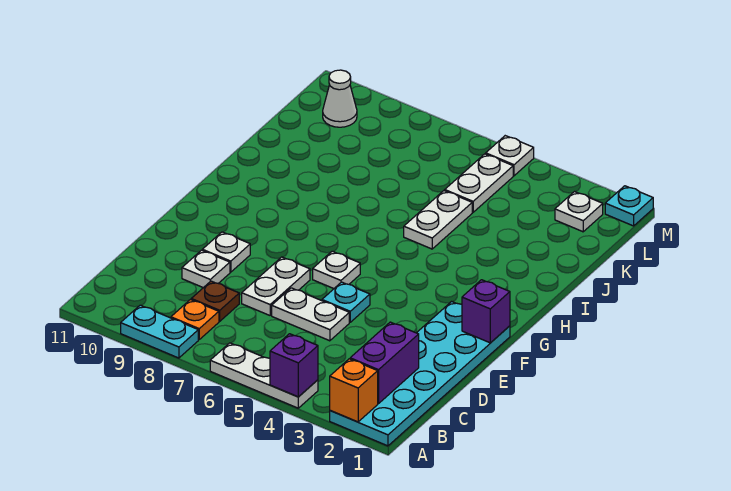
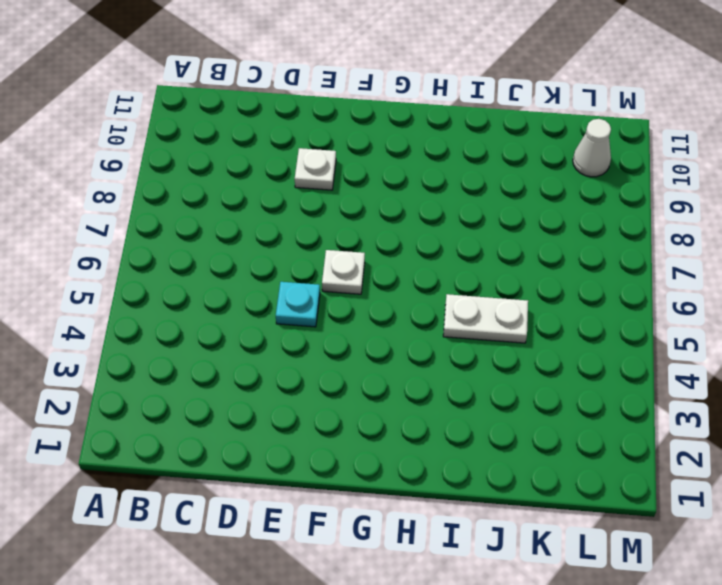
none -> cyan plate A1:F2 level 1
none -> white plate A4:A6 level 1
none -> cyan plate A8:A9 level 1

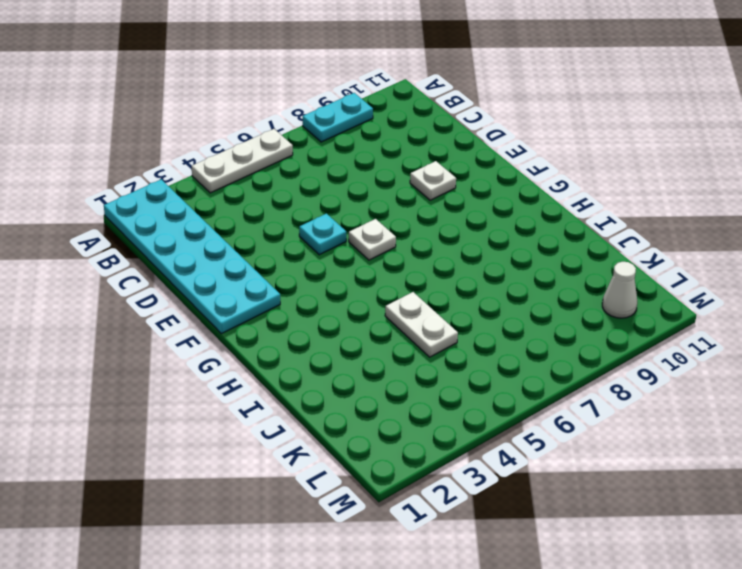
none -> orange plate B8 level 1
none -> brown plate C8 level 1
none -> white plate D5:D6 level 1

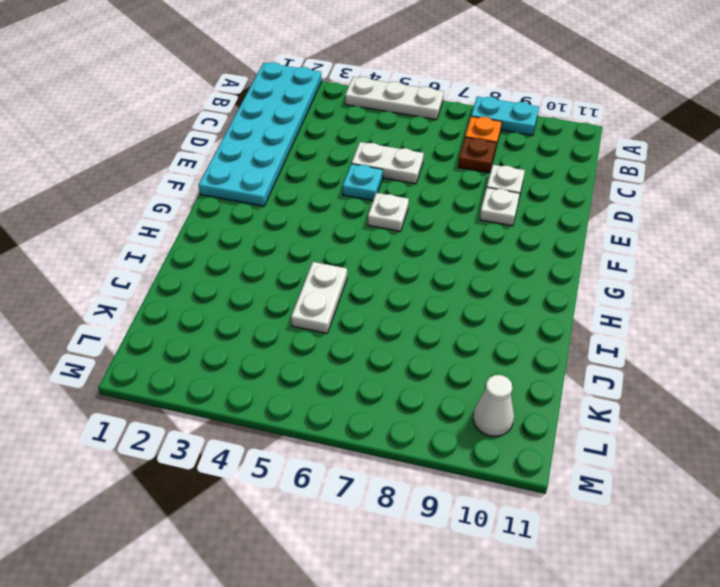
none -> white plate D7:E7 level 1
none -> white plate K5:L5 level 1
none -> white plate L2 level 1

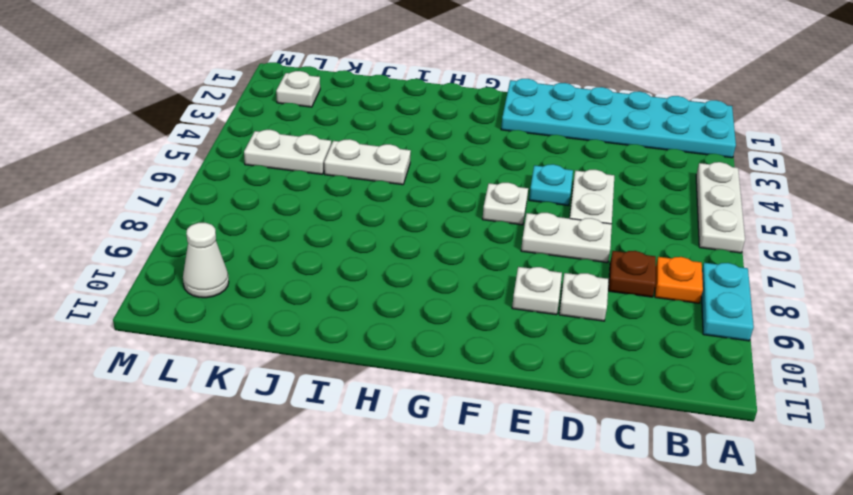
none -> cyan plate M1 level 1
none -> white plate M5 level 1
none -> orange brick A2 level 2

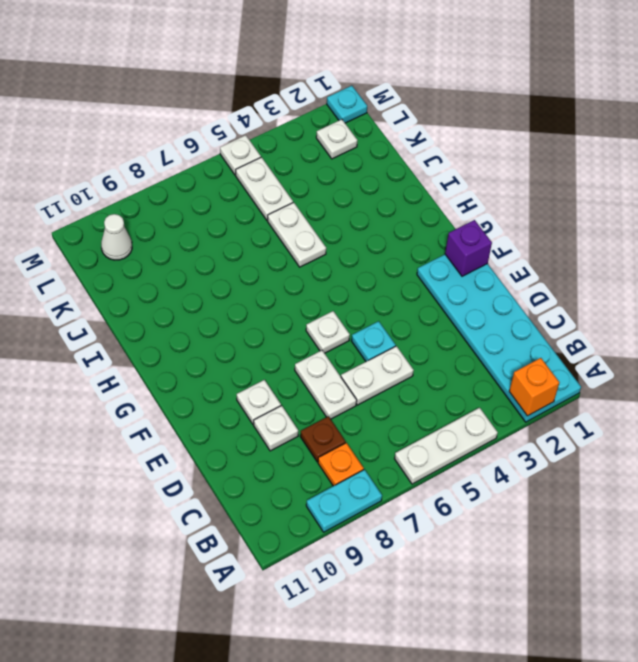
none -> purple brick A4 level 2
none -> purple brick B2:C2 level 2

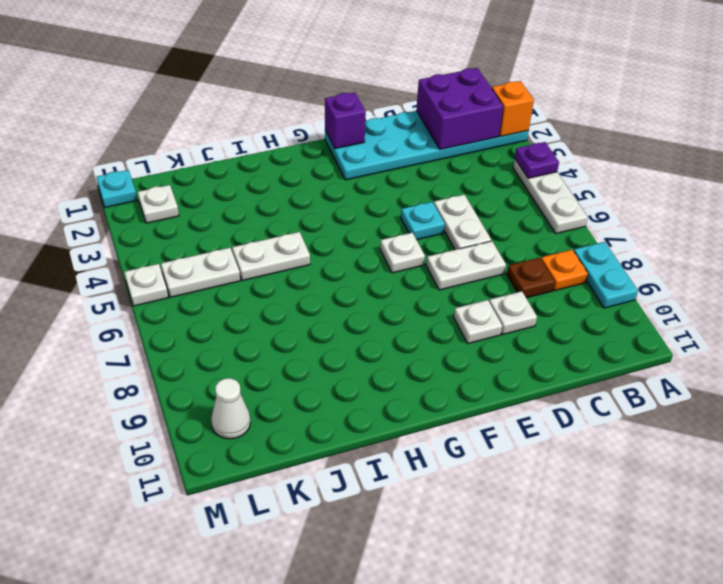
purple plate A4 level 2 -> purple brick A4 level 2
purple brick B1:C2 level 2 -> purple brick B2:C2 level 2

